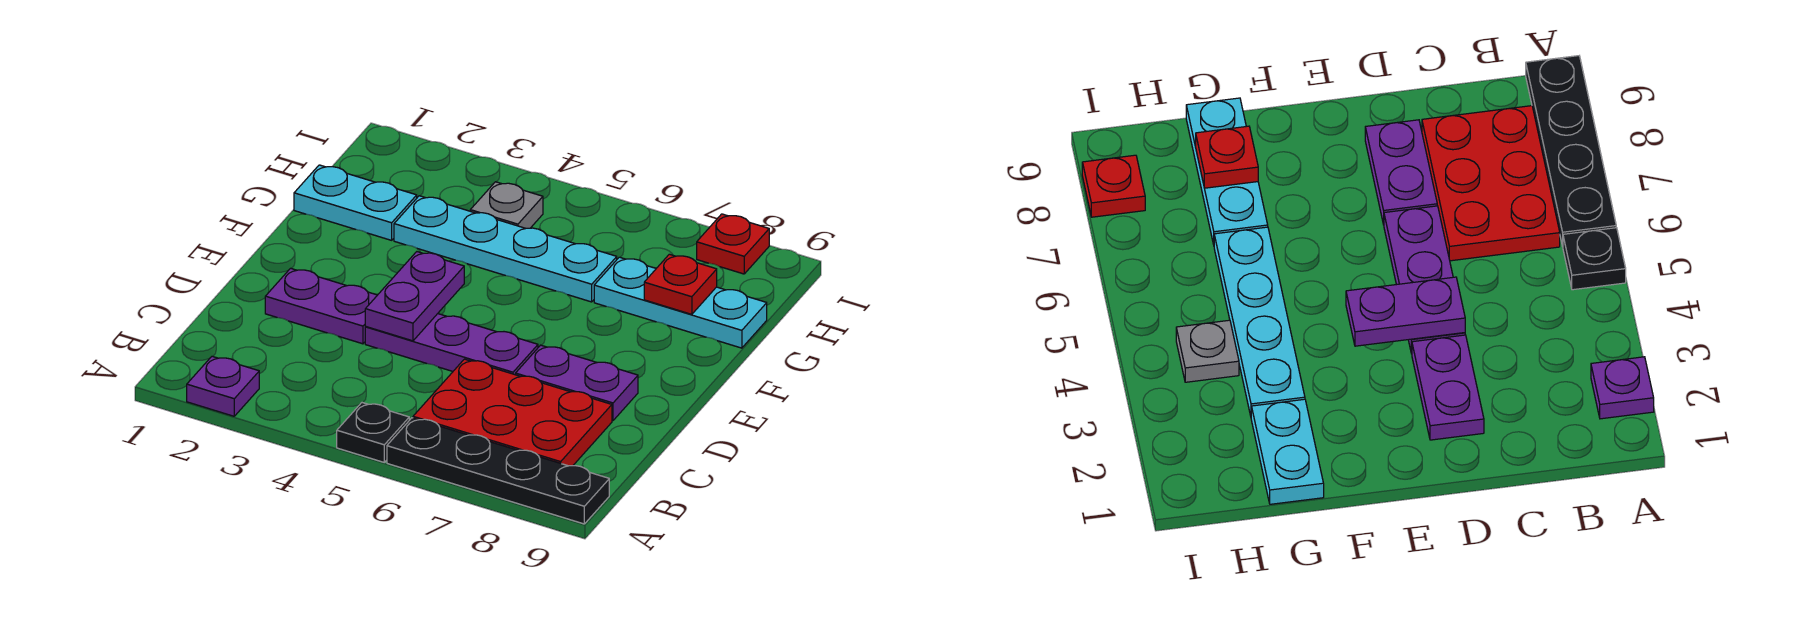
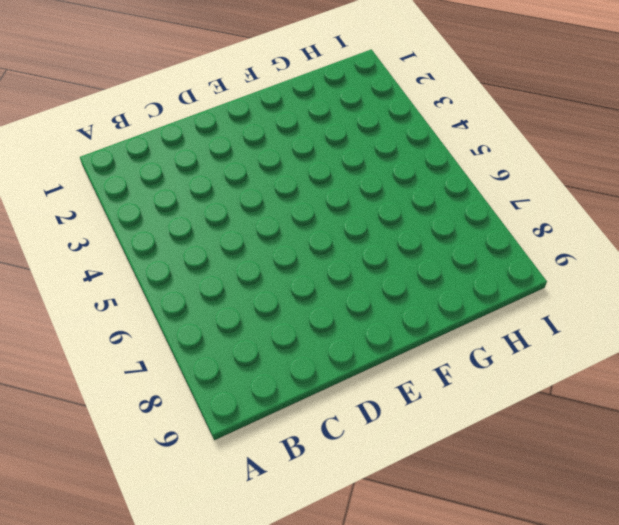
none -> purple plate A2 level 1
none -> black plate A5 level 1
none -> black plate A6:A9 level 1

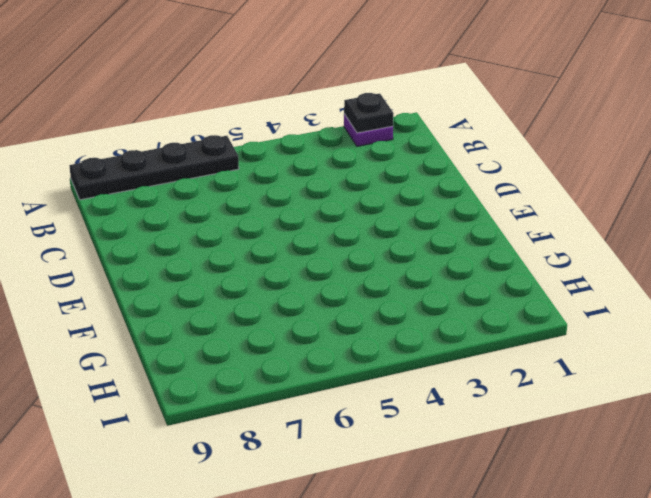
black plate A2 level 2 -> black plate A5 level 1
none -> red plate B6:C8 level 1
none -> purple plate D2:D3 level 1
none -> purple plate D4:D6 level 1

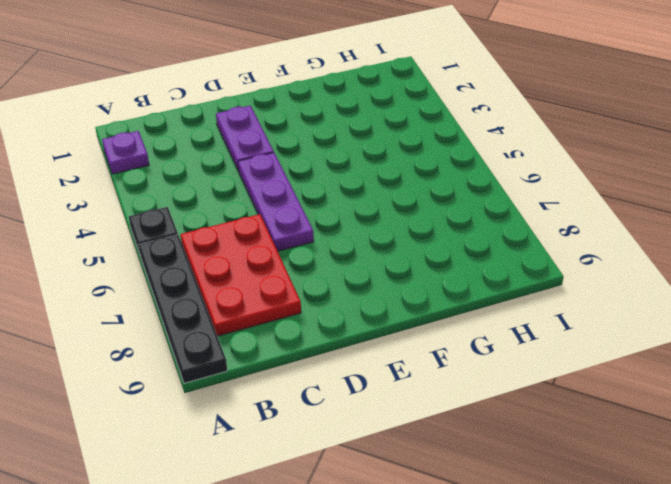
none -> purple plate D7:D8 level 1
none -> cyan plate G1:G2 level 1
none -> cyan plate G3:G6 level 1

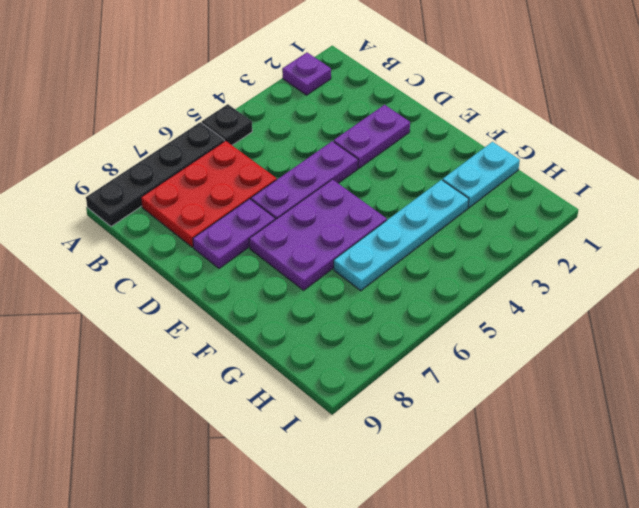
purple plate E5:F7 level 1 -> none
none -> cyan plate G7:G9 level 1
none -> grey plate H4 level 1
none -> red plate I8 level 1

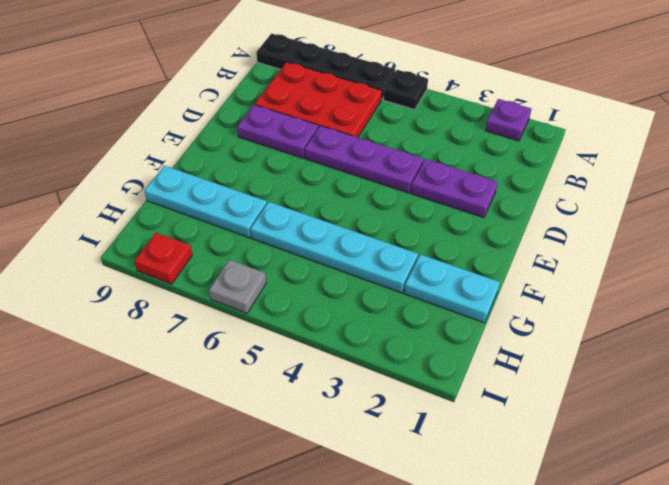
grey plate I6 level 1 -> grey plate H4 level 1
none -> purple plate D4:E4 level 2
none -> red plate G8 level 2

